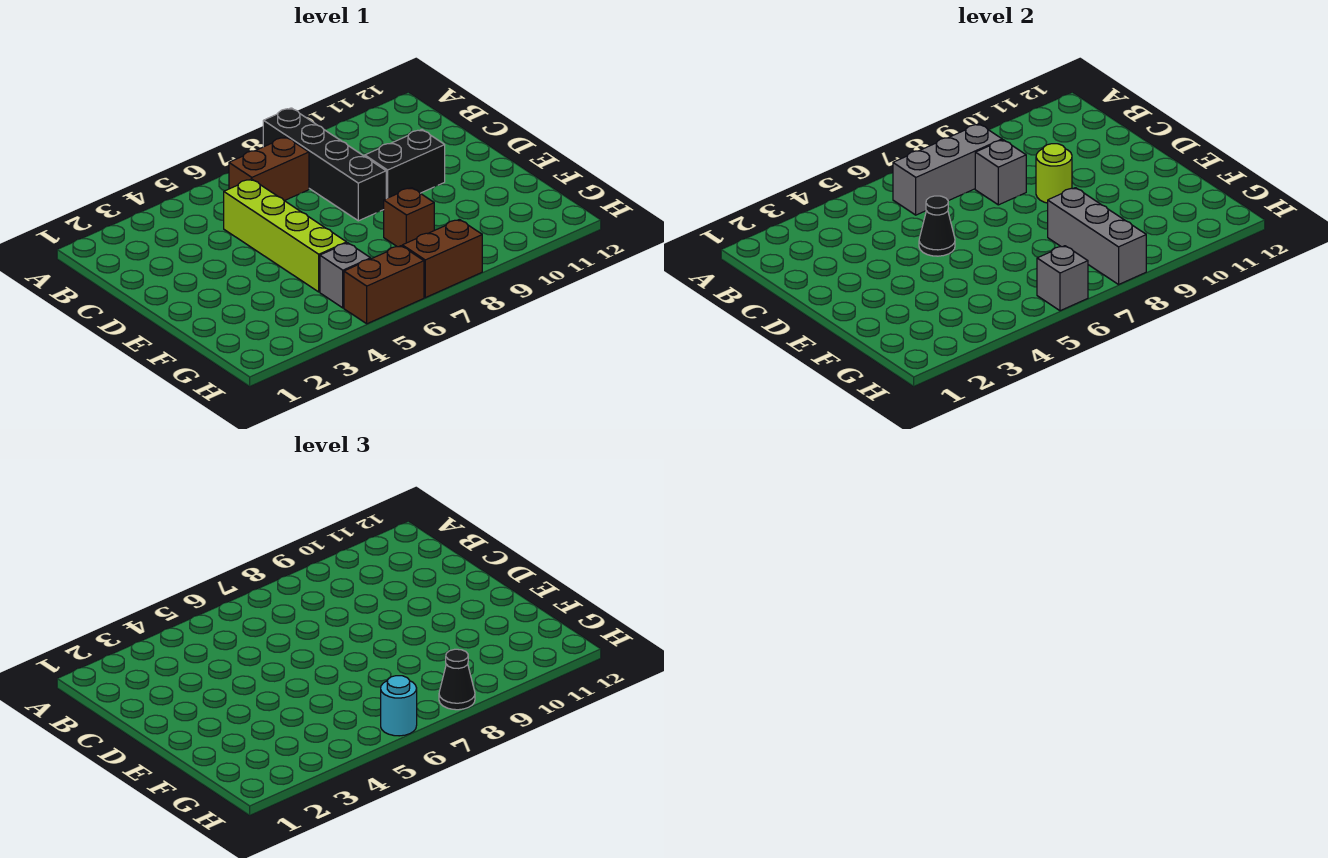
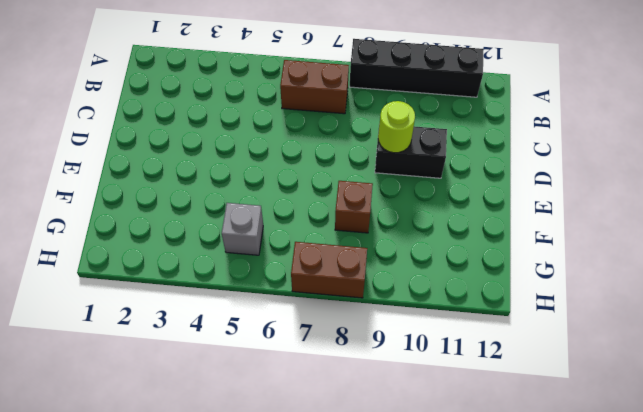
black brick A8:A11 level 1 -> black brick A8:D8 level 1
none -> lime brick C5:F5 level 1
none -> brown brick H5:H6 level 1
none -> grey brick B6:B8 level 2

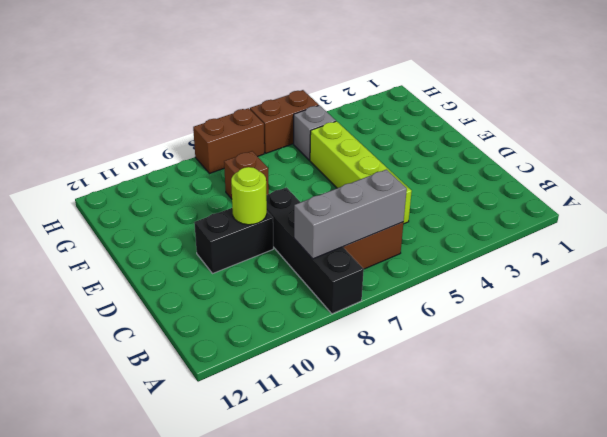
none -> grey brick C8 level 2
none -> black cone D5 level 2
none -> grey brick F8:H8 level 2

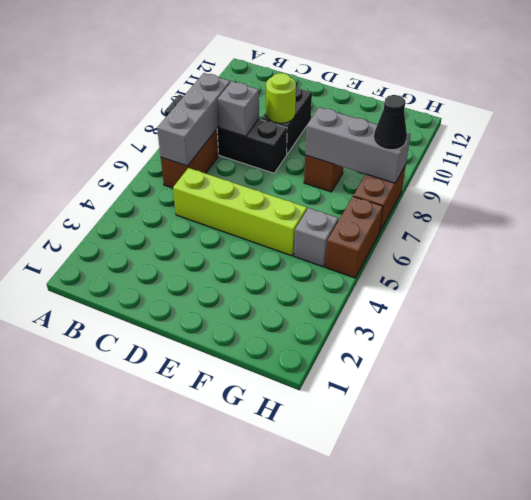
none -> black cone D5 level 2
none -> grey brick H6 level 2
none -> cyan round brick H6 level 3

